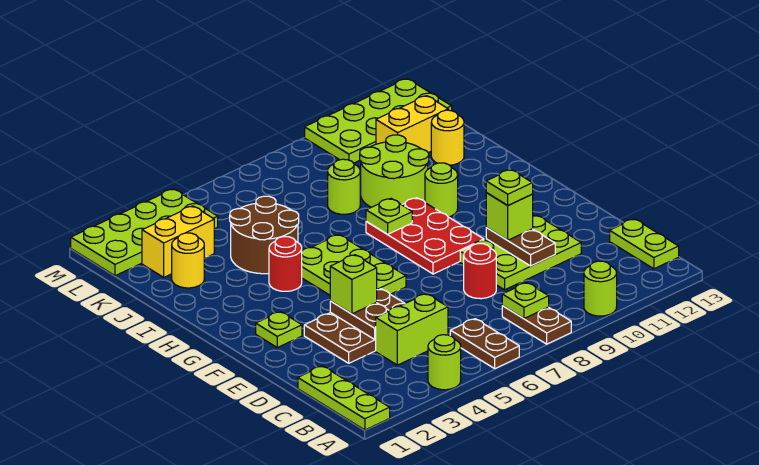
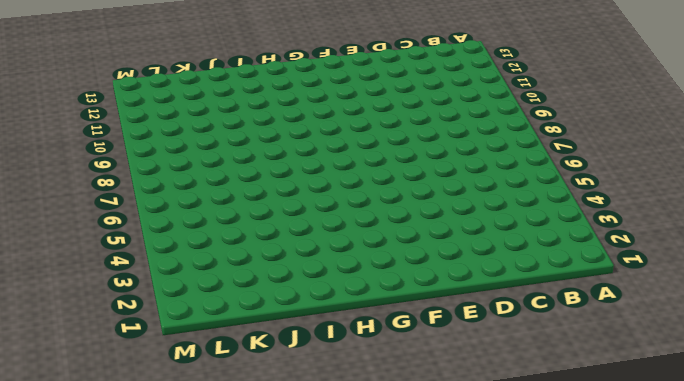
none -> lime plate A1:C1 level 1
none -> lime round brick A4 level 1
none -> brown plate A6:B6 level 1
none -> brown plate A8:B8 level 1

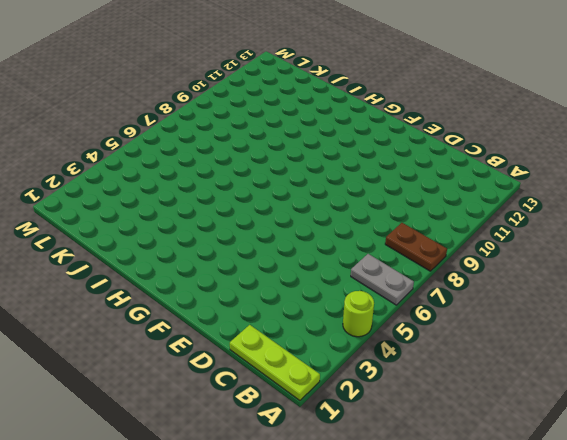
grey plate A6:B6 level 1 -> brown plate A6:B6 level 1
none -> lime round brick A10 level 1
none -> lime plate B13:C13 level 1
none -> lime brick C4:C5 level 1
none -> brown plate D3:E5 level 1

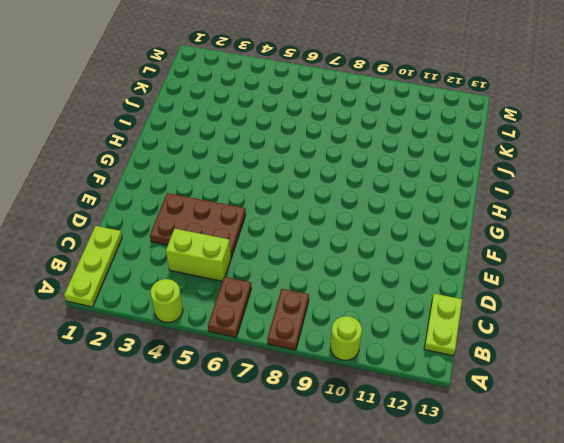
none -> red round brick D8 level 1
none -> lime plate D9:E11 level 1
none -> lime plate F2 level 1
none -> lime plate F5:H6 level 1

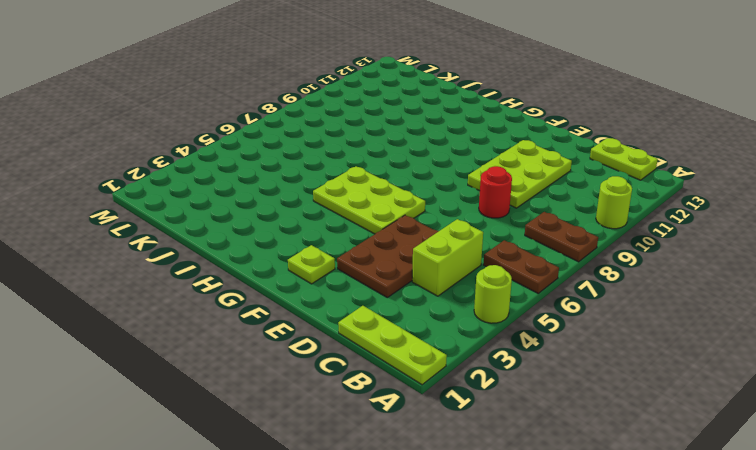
none -> red plate F8:H9 level 1
none -> red round brick H4 level 1
none -> lime round brick H10 level 1
none -> brown round brick I4:J5 level 1

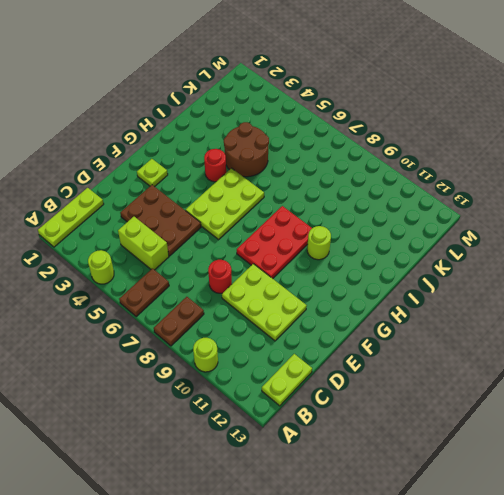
none -> lime round brick I9:J10 level 1
none -> yellow round brick J2 level 1
none -> lime round brick J8 level 1
none -> yellow round brick J12 level 1

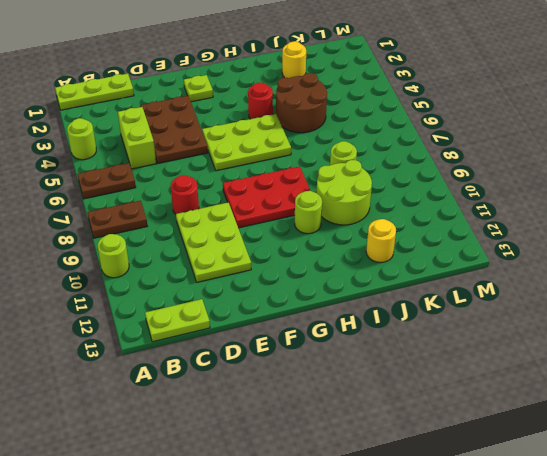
none -> yellow brick K2:K3 level 1
none -> yellow brick K11:K12 level 1
none -> lime plate L1:M4 level 1
none -> lime plate L10:M13 level 1

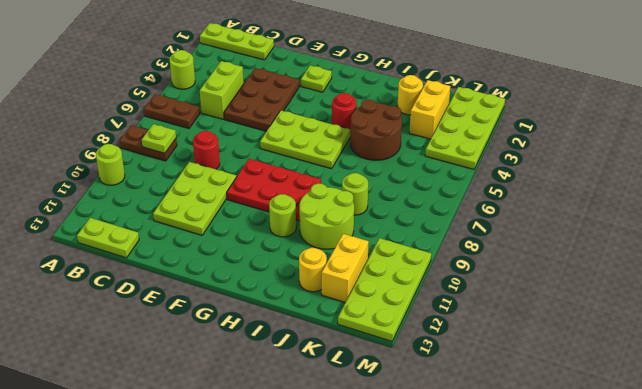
none -> brown plate D4:E4 level 2
none -> brown plate D10:E10 level 2
none -> lime plate H8 level 2
none -> lime brick E4 level 3

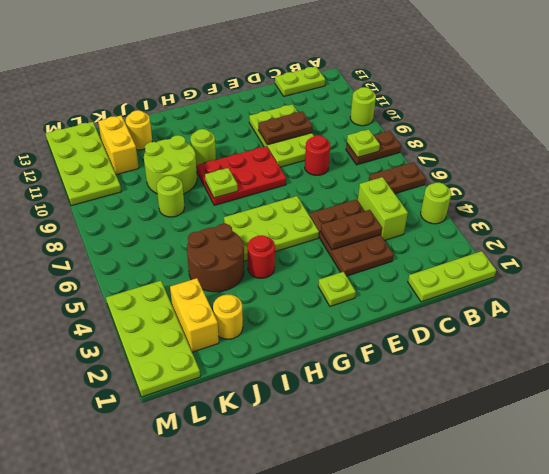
none -> lime brick E4 level 3
none -> lime brick E10 level 3
none -> lime plate E10 level 4

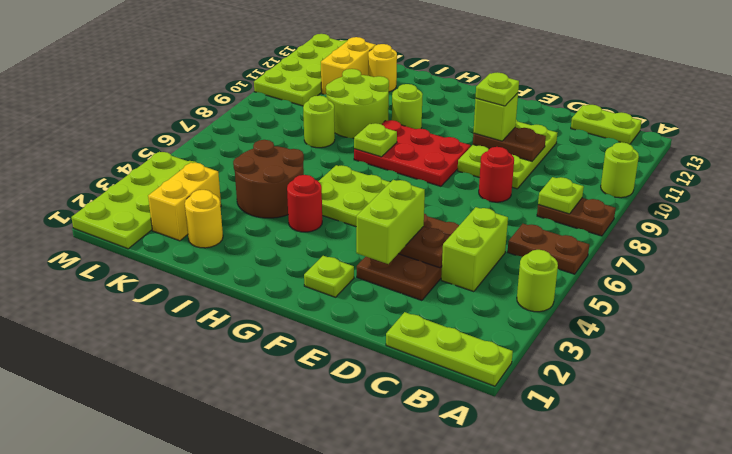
lime brick E3:E4 level 3 -> lime brick E4 level 3

